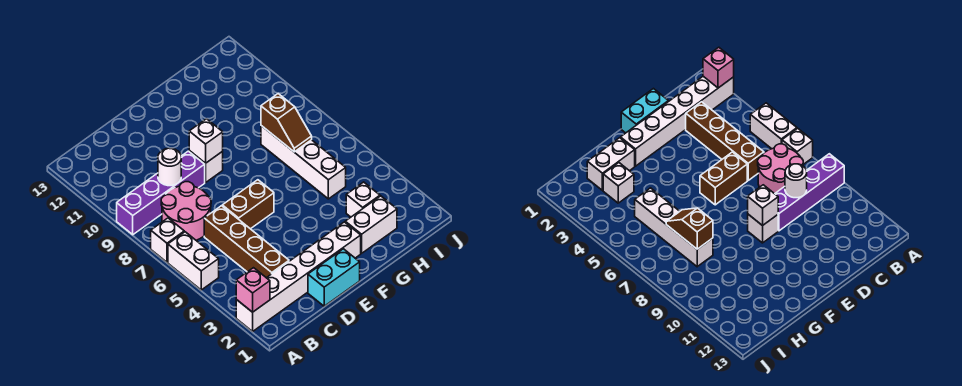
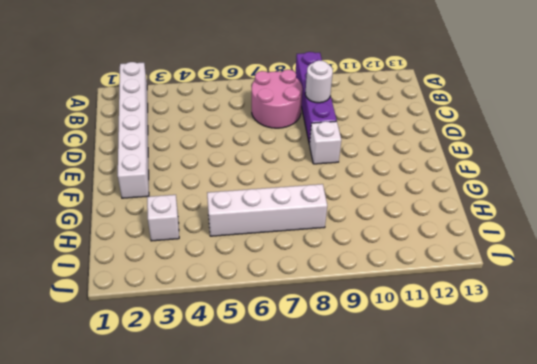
none -> white brick A5:A6 level 1
none -> white brick A7 level 1
none -> brown brick C3:C6 level 1

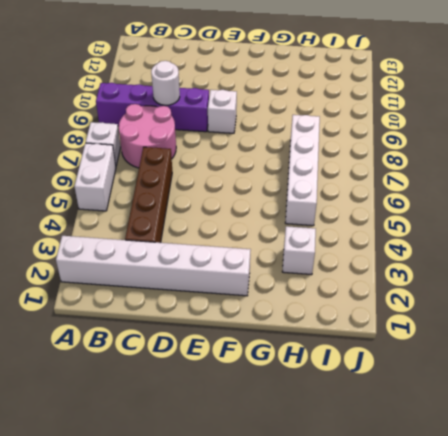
none -> cyan brick D1:E1 level 1
none -> brown brick D6:E6 level 1
none -> white brick G2:H2 level 1

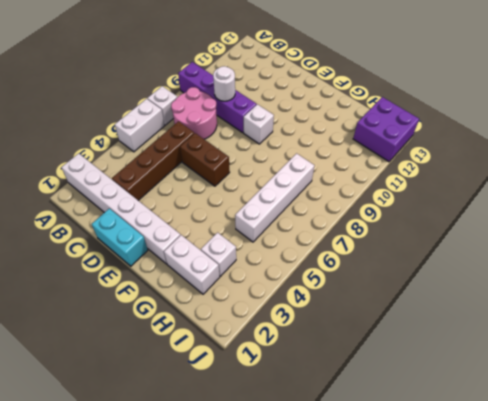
purple brick I12:J13 level 1 -> none
none -> pink brick A2 level 2
none -> white brick E9 level 2
none -> brown slope H7:H8 level 2 top 8

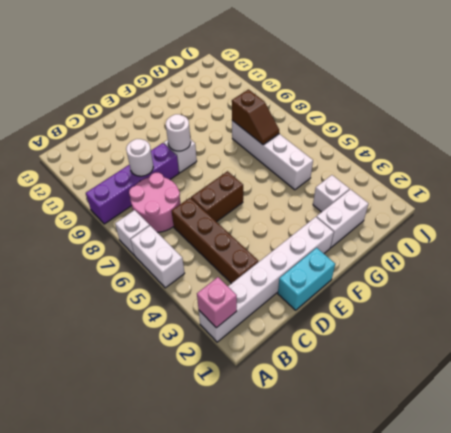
white round brick E9 level 2 -> white brick E9 level 2

